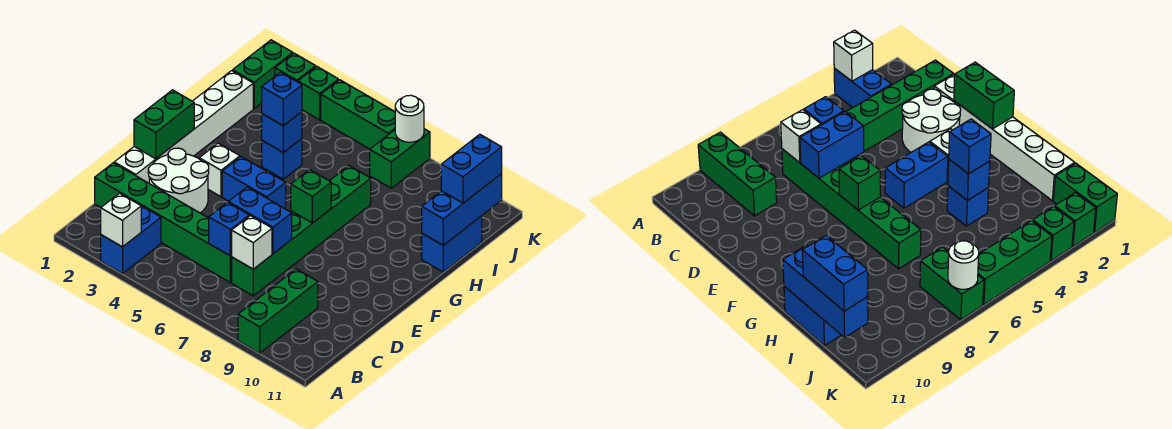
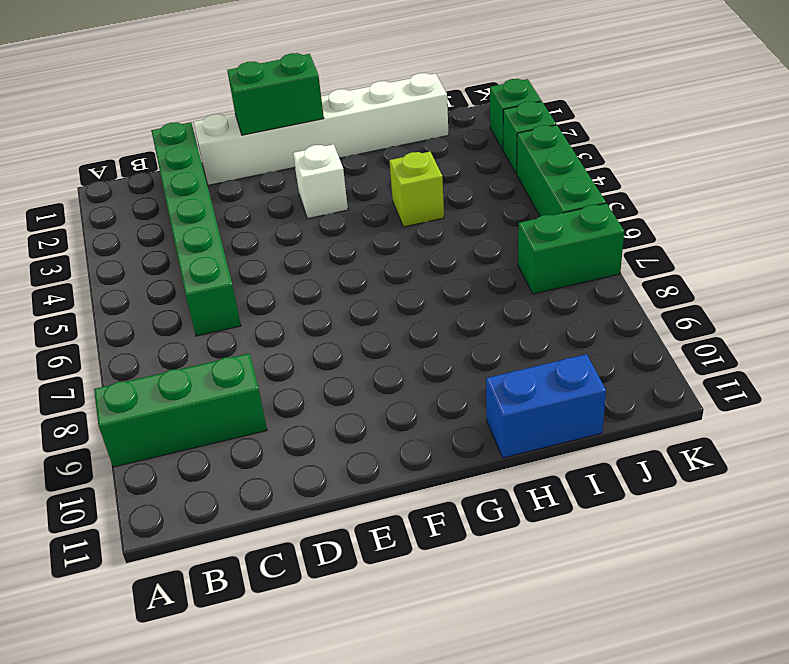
lime brick H4 level 1 -> blue brick H4 level 1
none -> blue brick A3:B3 level 1
none -> green brick C7:H7 level 1
none -> white round brick D2:E3 level 1

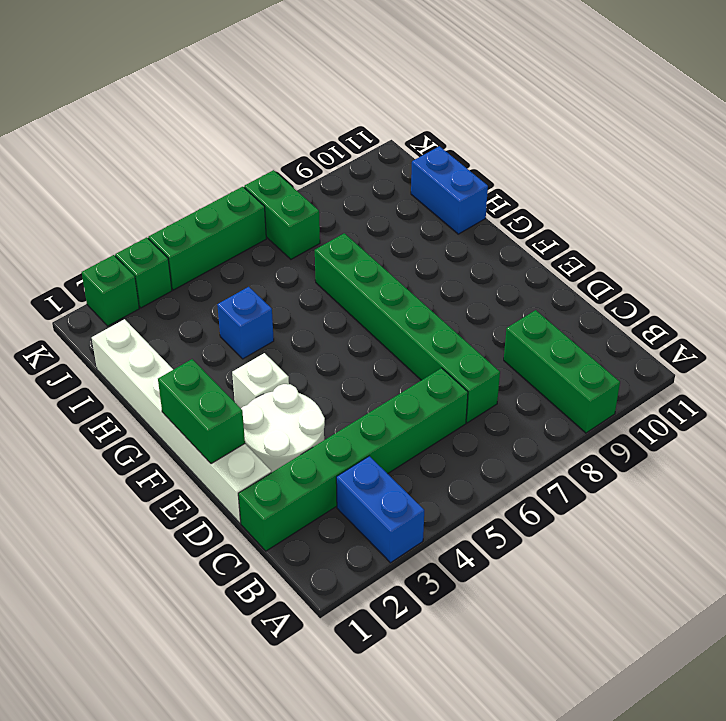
none -> blue brick F4:F5 level 1
none -> green brick J1:K1 level 1
none -> white brick A3 level 2

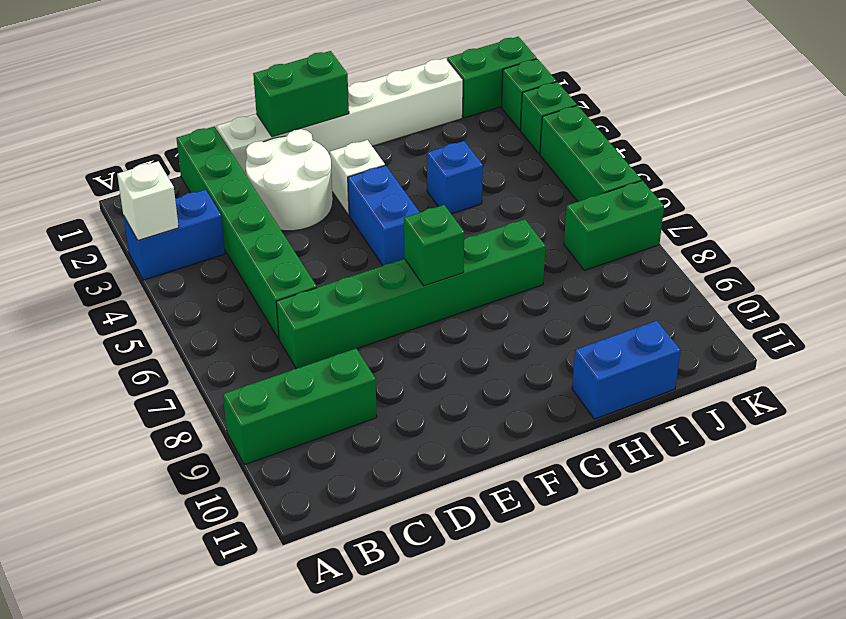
none -> blue brick C6 level 2
none -> white brick C7 level 2
none -> blue brick D6:D7 level 2

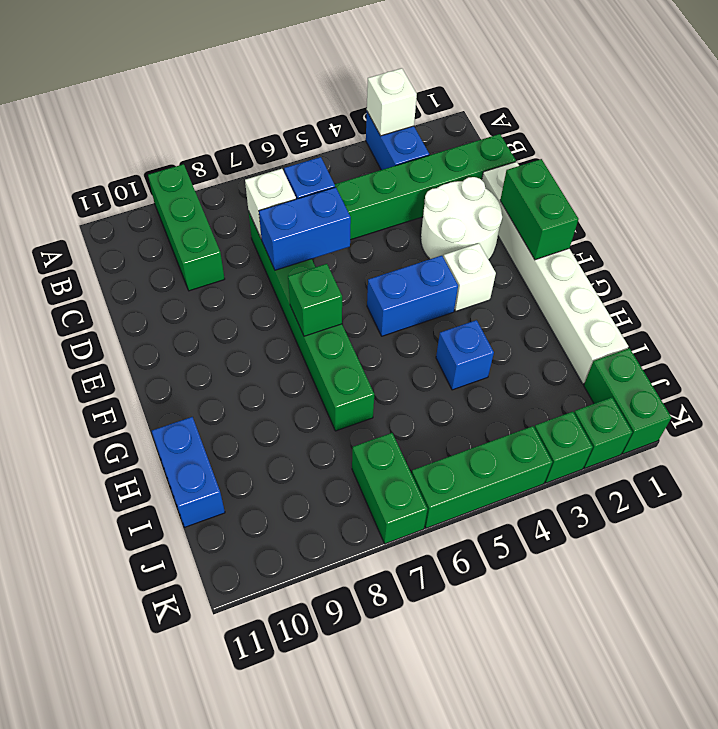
none -> blue brick H4 level 2
none -> blue brick H11:J11 level 2
none -> white round brick K7 level 2

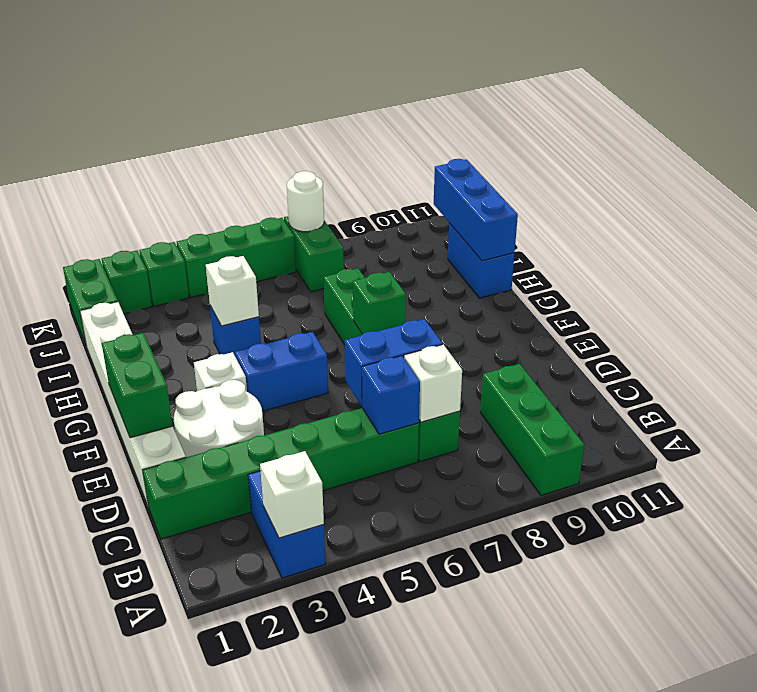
white brick H4 level 2 -> blue brick H4 level 2
none -> blue brick H4 level 3
none -> blue brick I11:J11 level 3

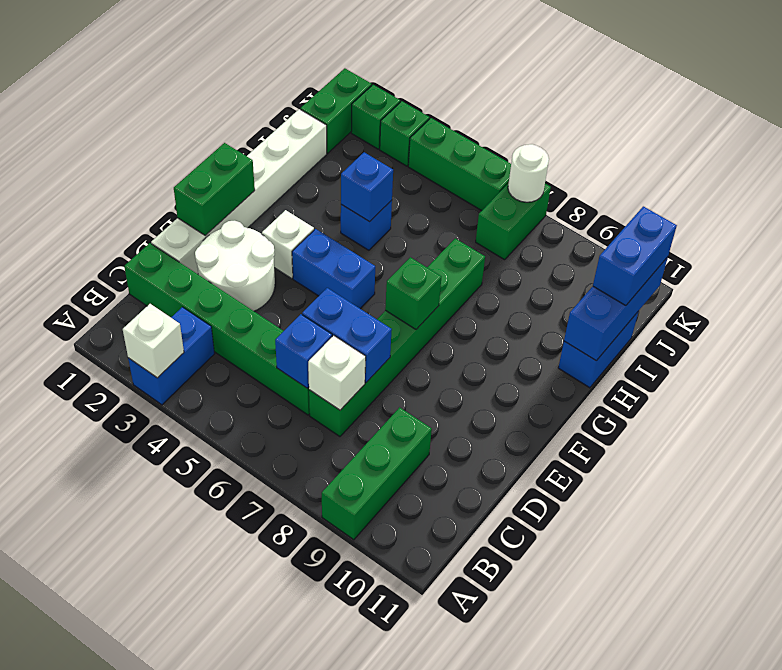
none -> blue brick H4 level 3

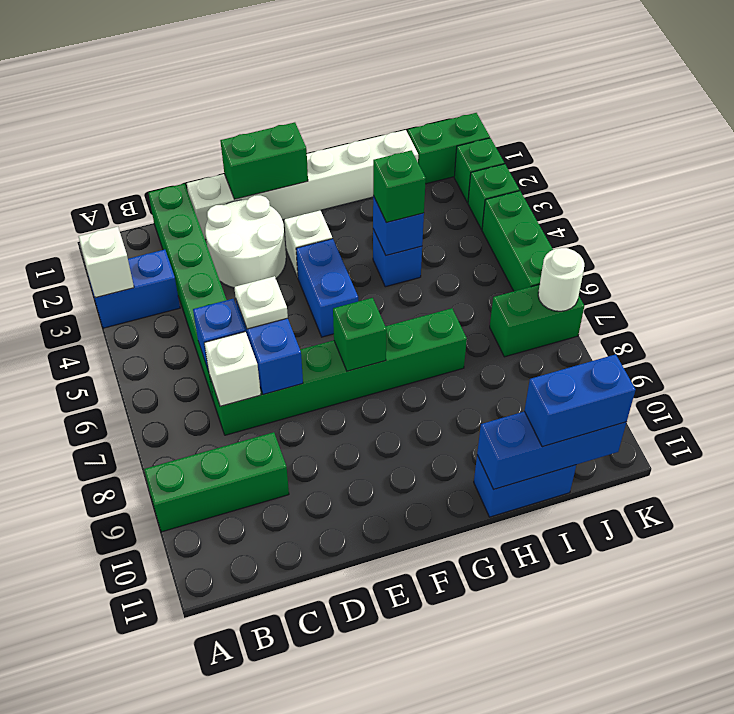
white plate D6 level 3 -> none
green brick H4 level 3 -> blue brick H4 level 3

